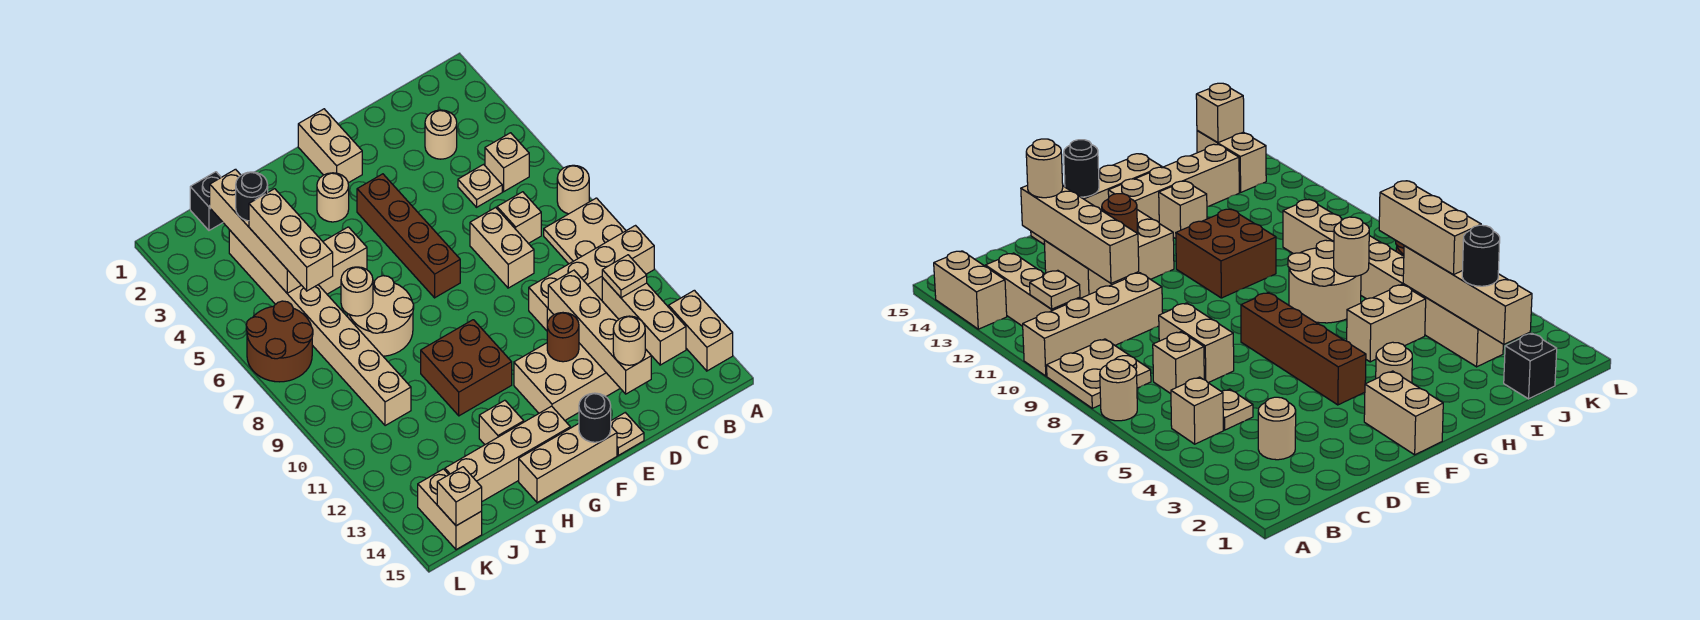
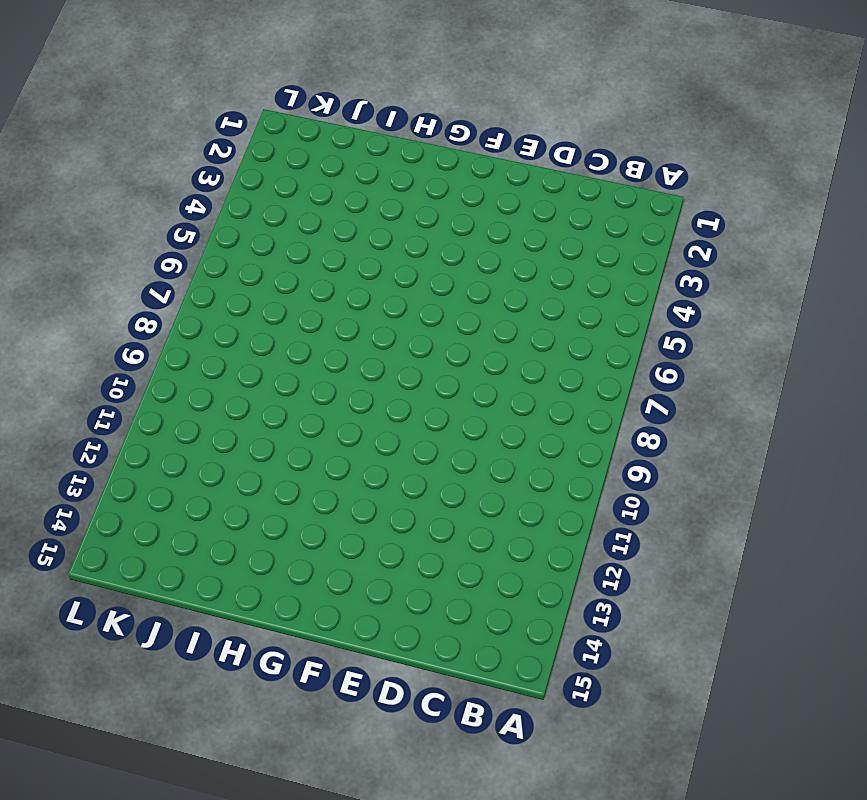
none -> tan round brick A7 level 1
none -> tan plate A8:B9 level 1
none -> tan brick A10:D10 level 1
none -> tan brick A13:A14 level 1

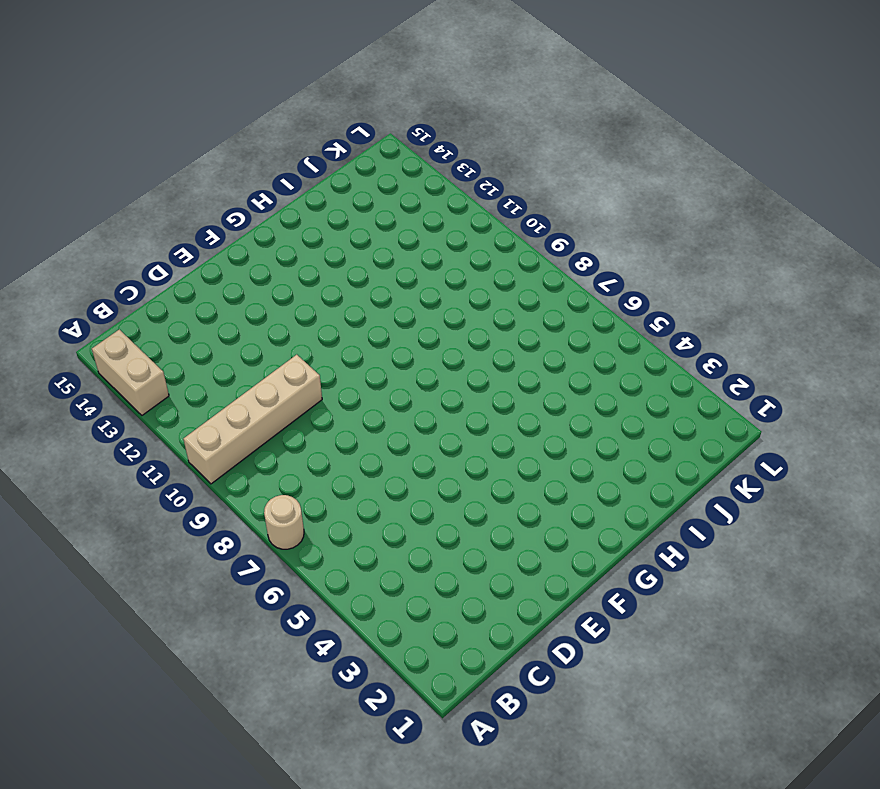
none -> tan plate A8:B9 level 1
none -> tan brick B5 level 1
none -> tan brick B11:B13 level 1
none -> tan round brick C3 level 1

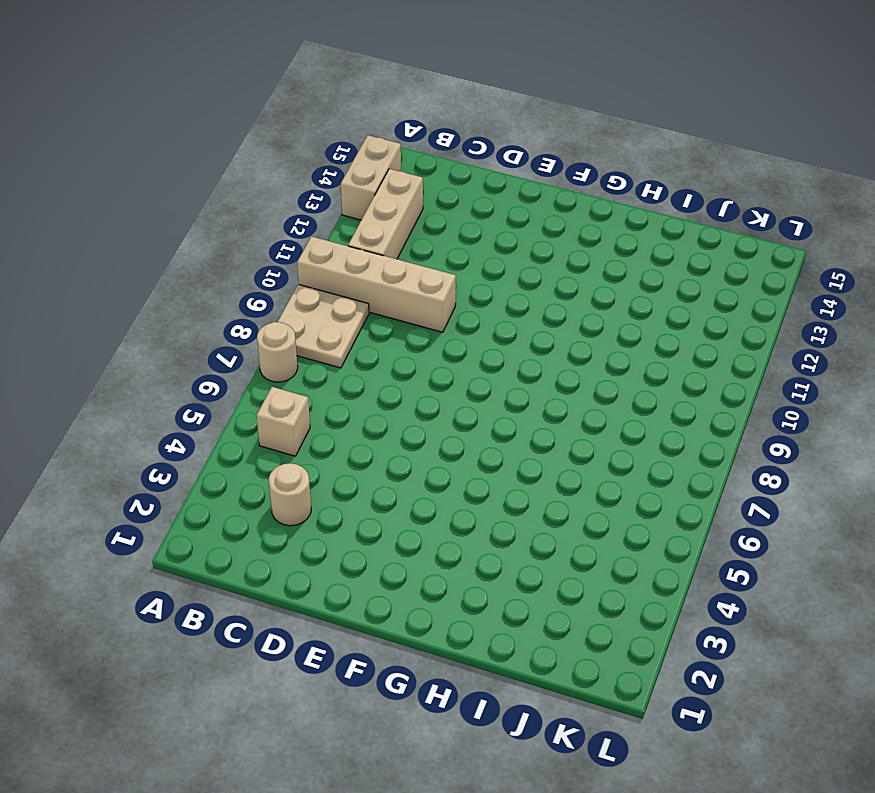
none -> tan plate C5 level 1
none -> tan brick C7 level 1
none -> tan brick D7:D8 level 1
none -> tan brick D12:F13 level 1

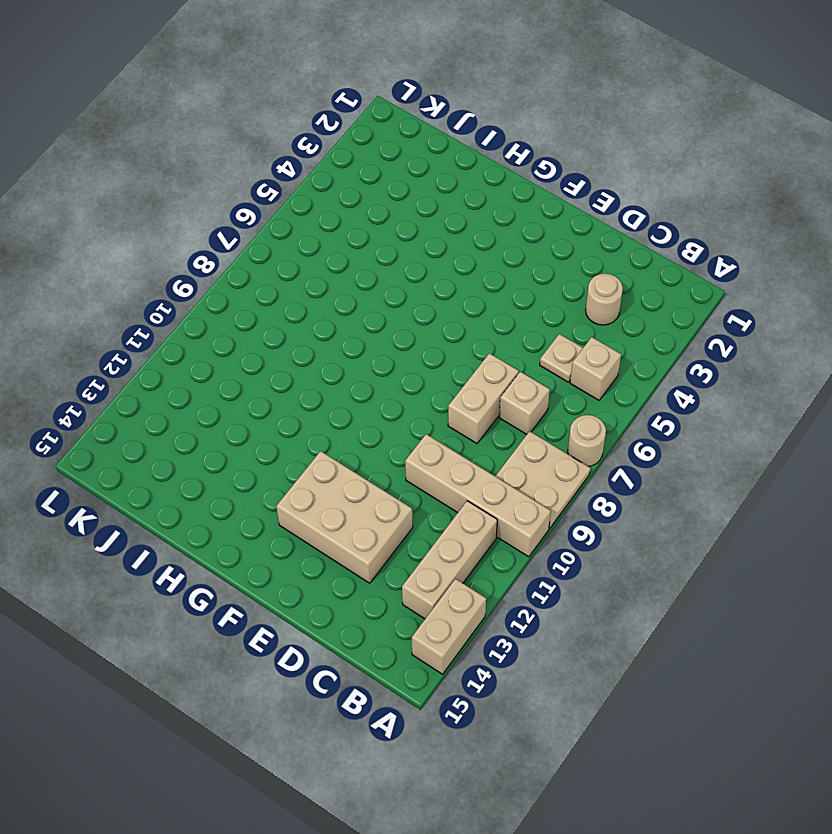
none -> tan plate E15 level 1
none -> tan brick F1:F2 level 1
none -> brown brick F4:F7 level 1
none -> tan brick F15:H15 level 1

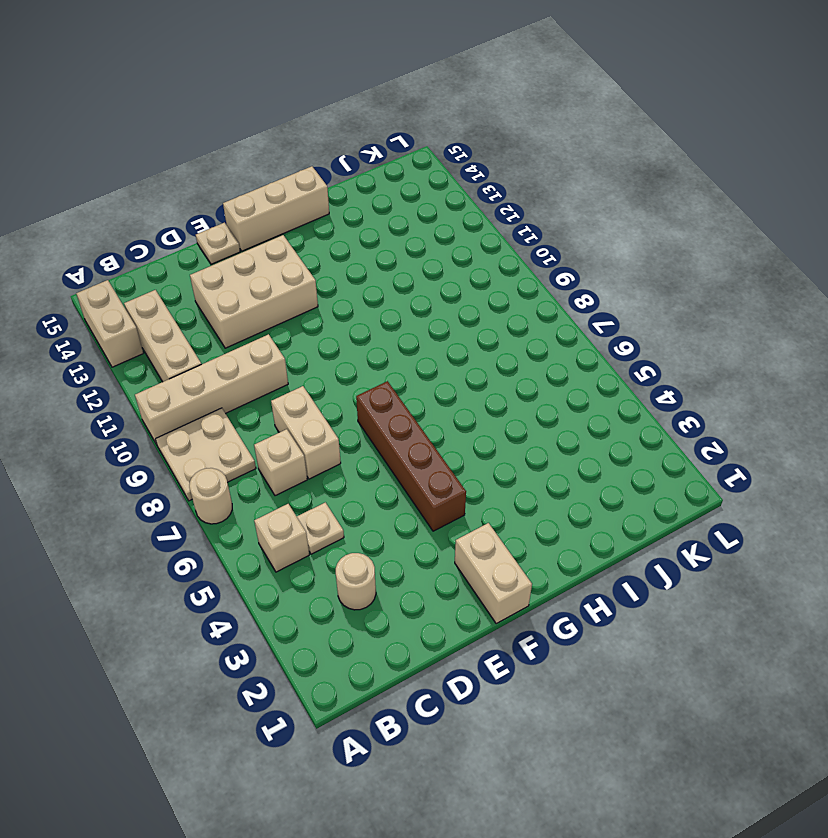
none -> tan round brick G3 level 1
none -> brown brick G10:H11 level 1
none -> tan brick G14:J14 level 1
none -> tan brick H5:I5 level 1

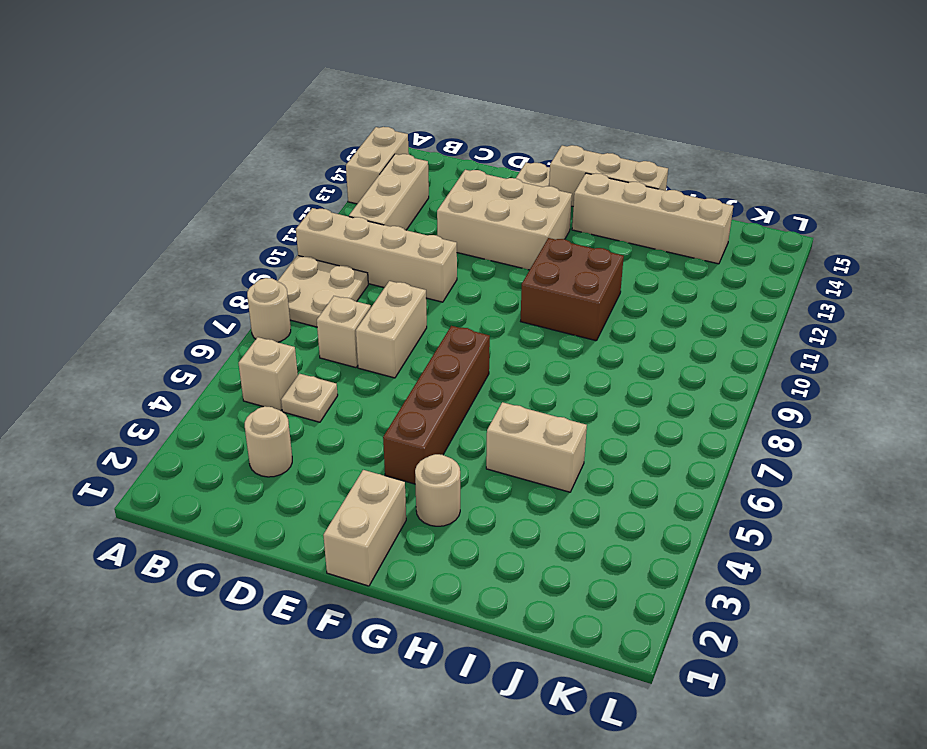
none -> tan round brick H7:I8 level 1
none -> tan brick H13 level 1
none -> black brick J1 level 1
none -> tan brick J3:J10 level 1

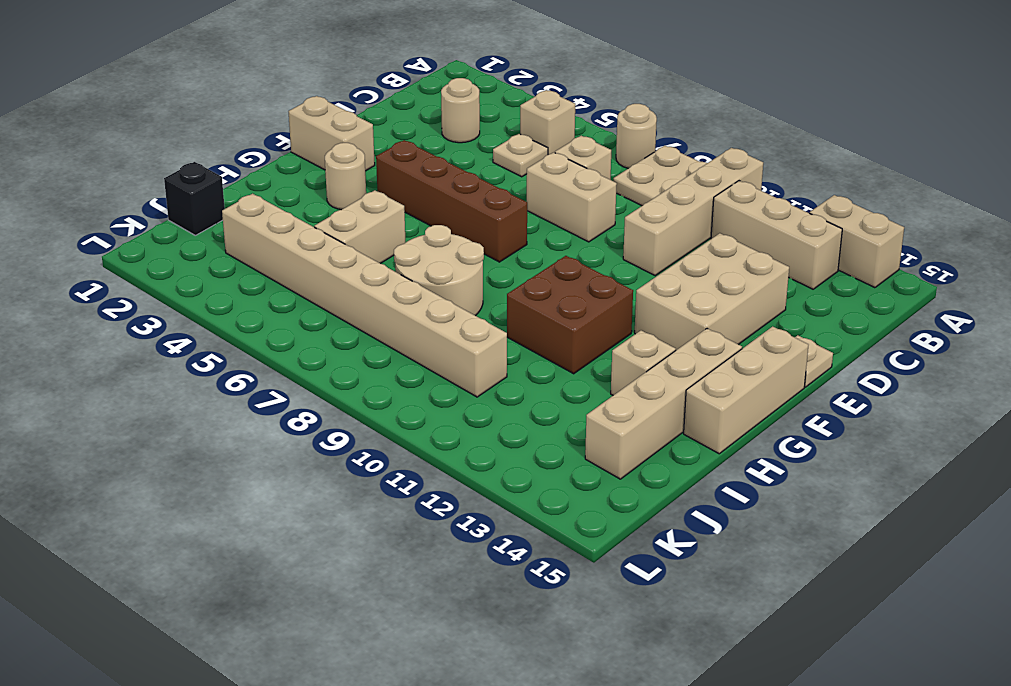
none -> brown round brick K6:L7 level 1
none -> tan brick K14:K15 level 1
none -> tan plate B11 level 2
none -> tan brick D11:D14 level 2

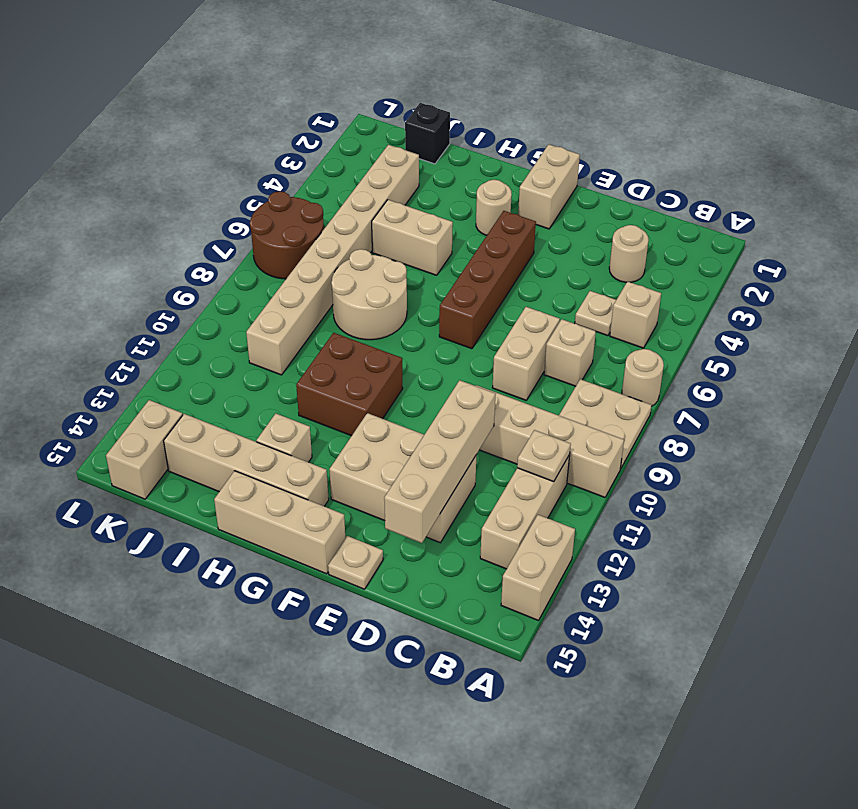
none -> brown round brick E12 level 2
none -> black round brick F15 level 2
none -> tan round brick I7 level 2
none -> tan brick J2:J5 level 2

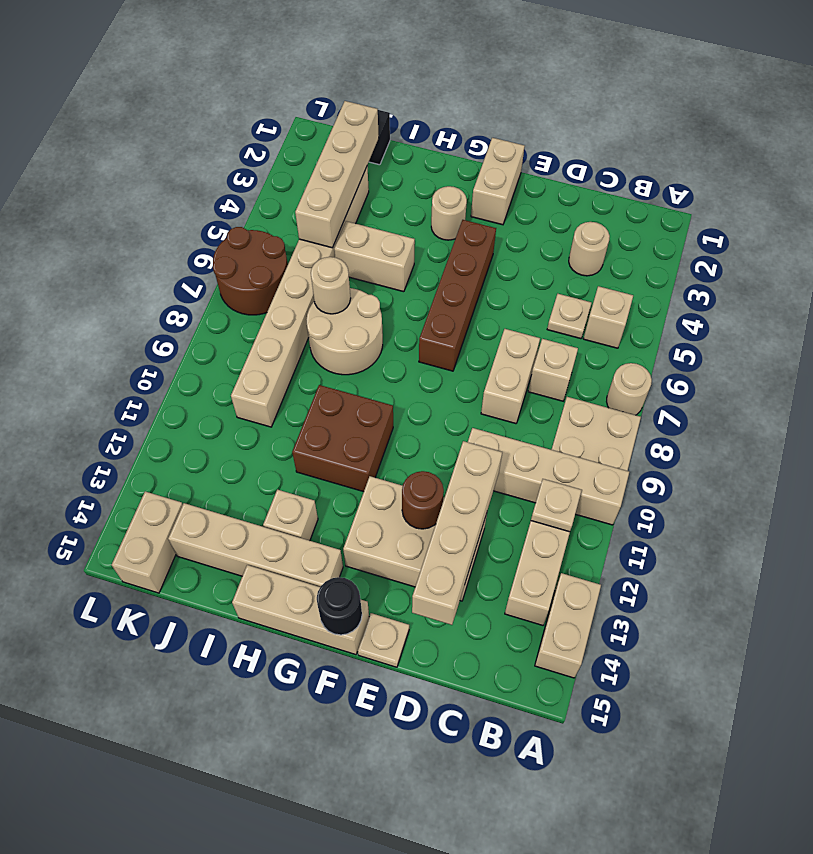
none -> tan brick K15 level 2
none -> tan round brick D14 level 3
none -> black round brick J3 level 3
none -> tan brick J4:J6 level 3

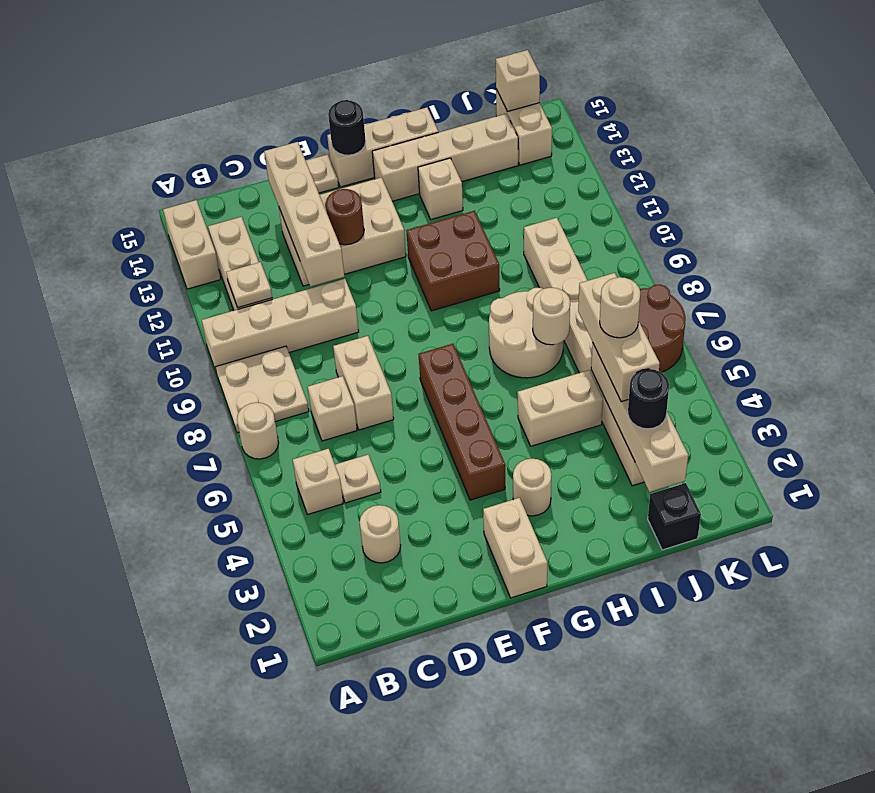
tan round brick J5 level 4 -> tan round brick D14 level 3

